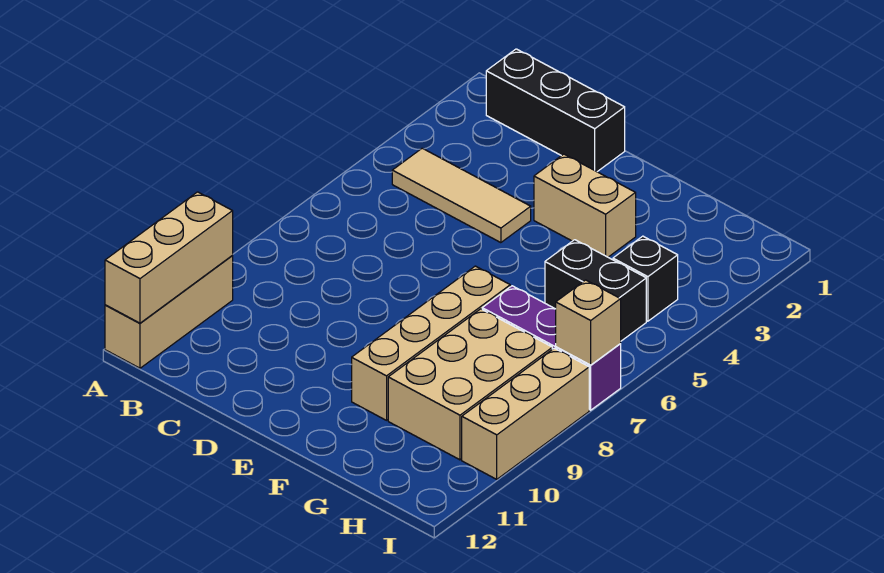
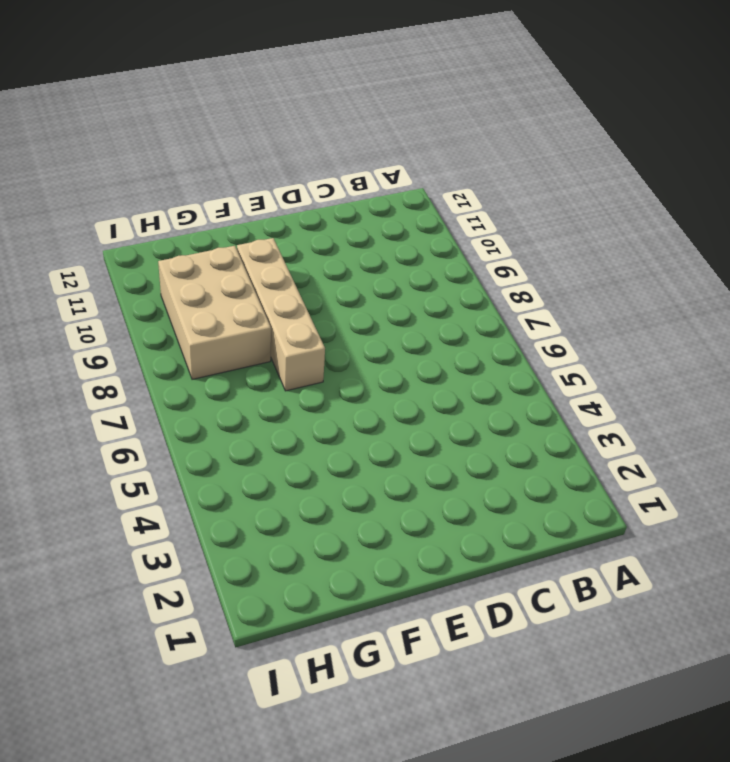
none -> tan brick A10:A12 level 1
none -> black brick B1:D1 level 1
none -> tan tile B4:D4 level 1

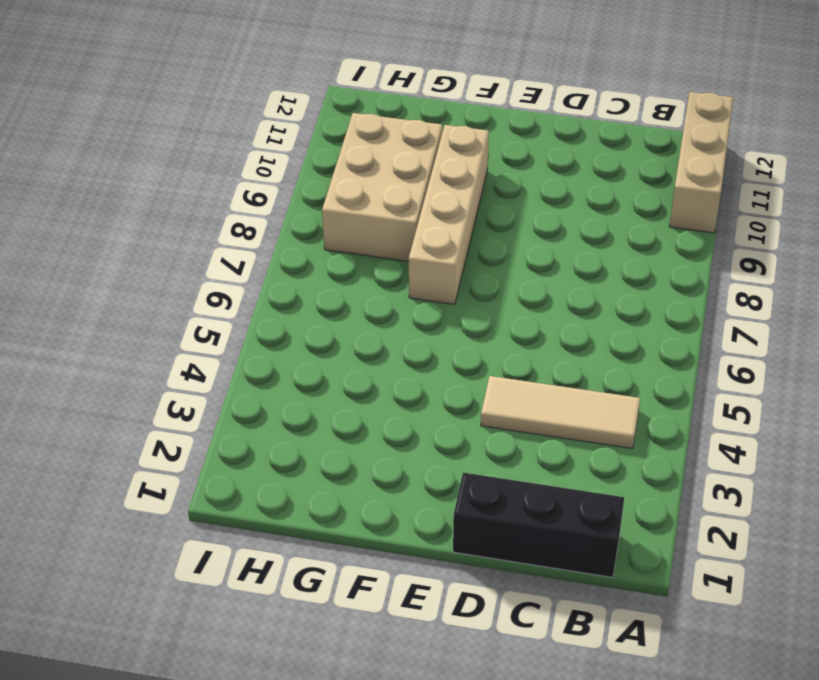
none -> tan brick E3:F3 level 1
none -> black brick G5:H5 level 1
none -> purple brick G7:I7 level 1

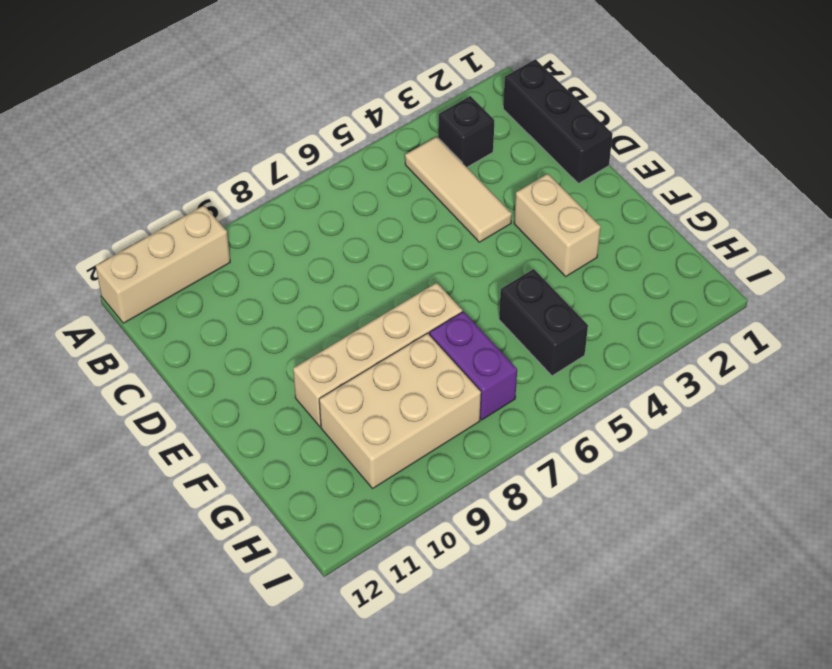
black brick B3 level 1 -> black brick H4 level 1
purple brick G7:H7 level 1 -> purple brick G7:I7 level 1
none -> tan brick I8:I10 level 1
none -> tan brick A10:A12 level 2
none -> tan brick I7 level 2

